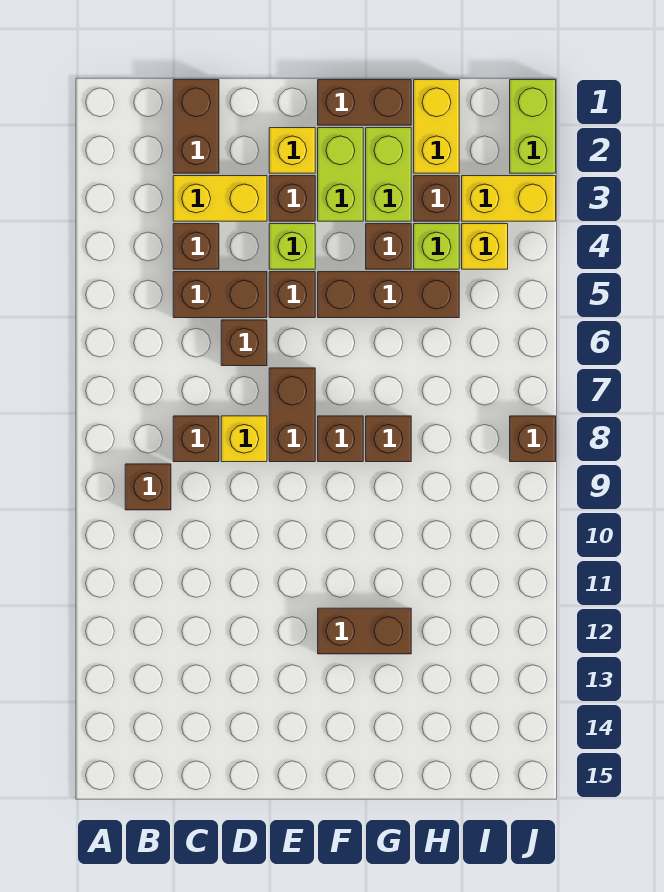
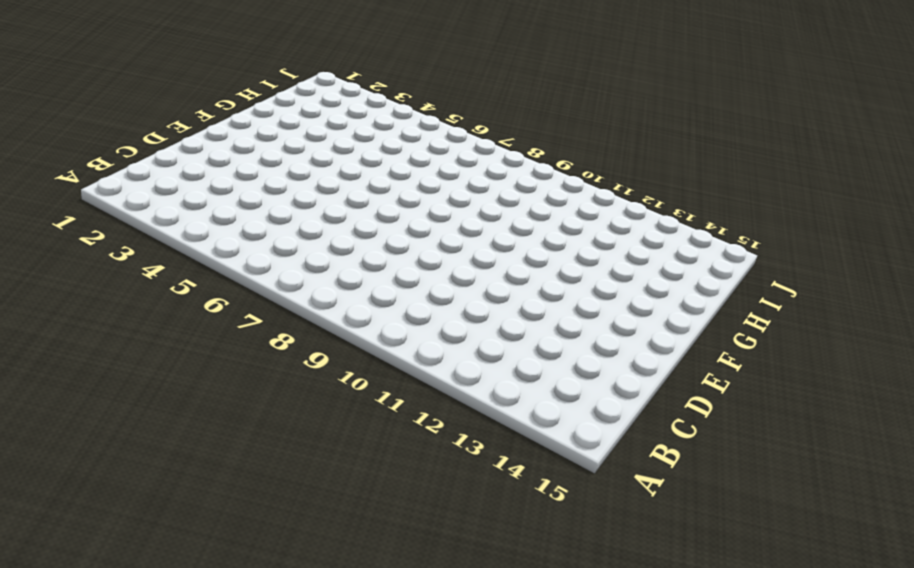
none -> brown brick B9 level 1
none -> brown brick C1:C2 level 1
none -> yellow brick C3:D3 level 1

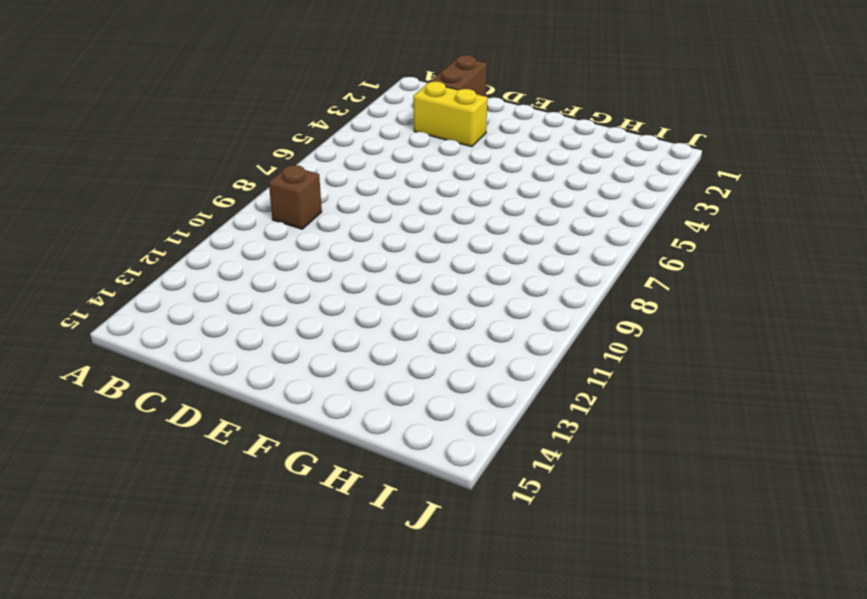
none -> brown brick C4 level 1
none -> brown brick C5:D5 level 1
none -> brown brick C8 level 1

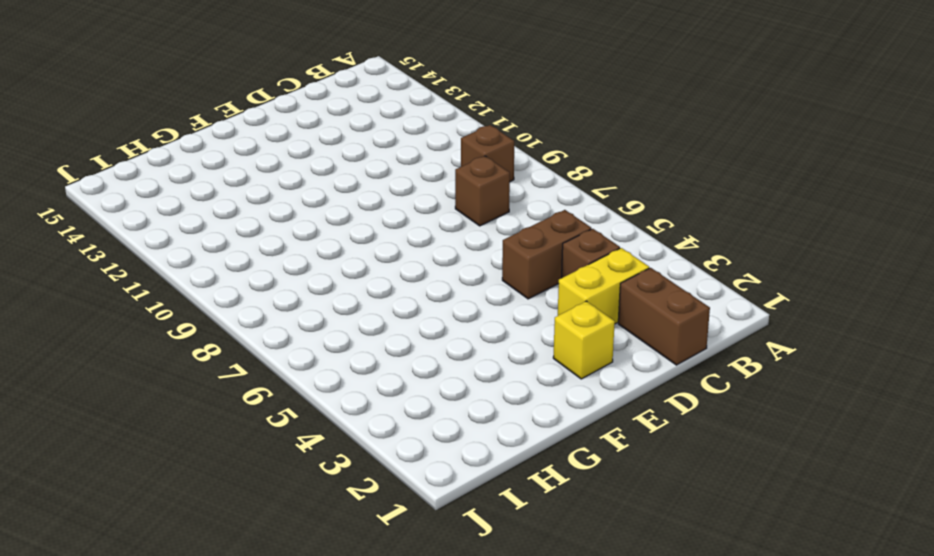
none -> brown brick D6 level 1
none -> yellow brick D8 level 1
none -> brown brick E3 level 1

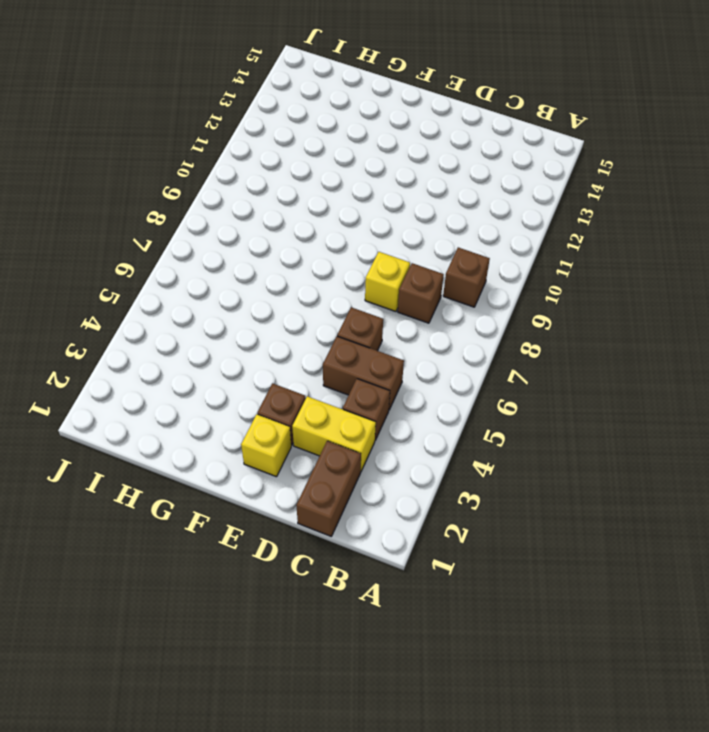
none -> lime brick E4 level 1
none -> brown brick E5 level 1
none -> brown brick E7:E8 level 1

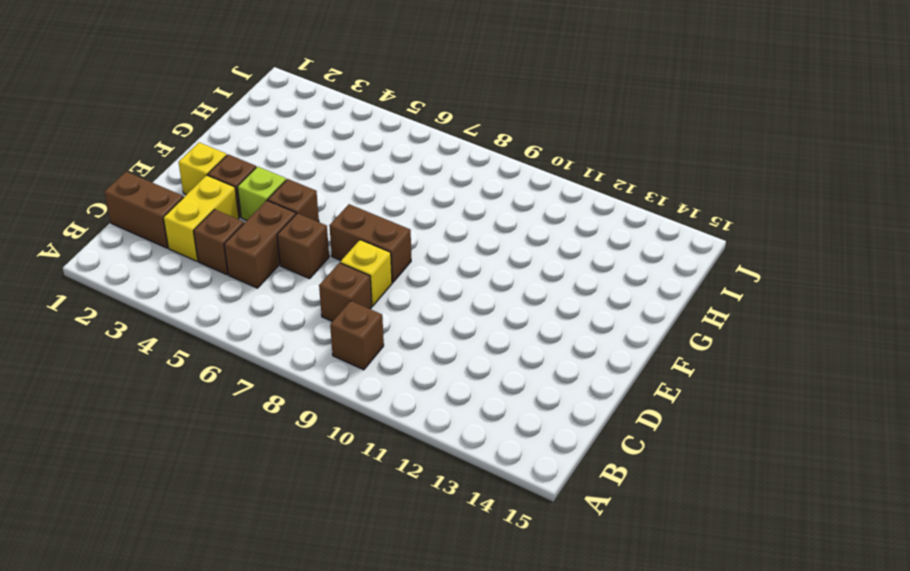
none -> brown brick F1:G1 level 1
none -> lime brick F2:F3 level 1
none -> brown brick F5:H5 level 1

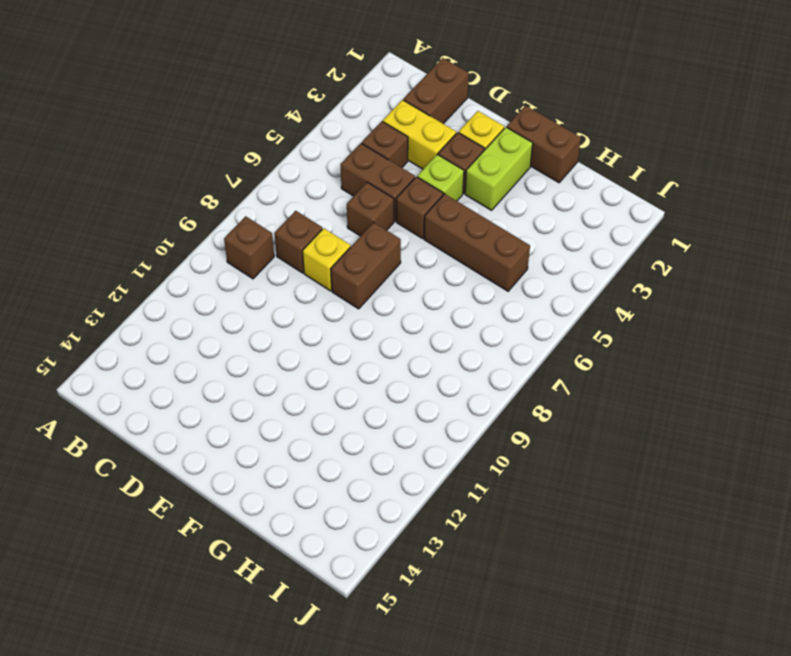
none -> brown brick F8 level 1
none -> brown brick F12:G12 level 1
none -> lime brick G2:G3 level 1

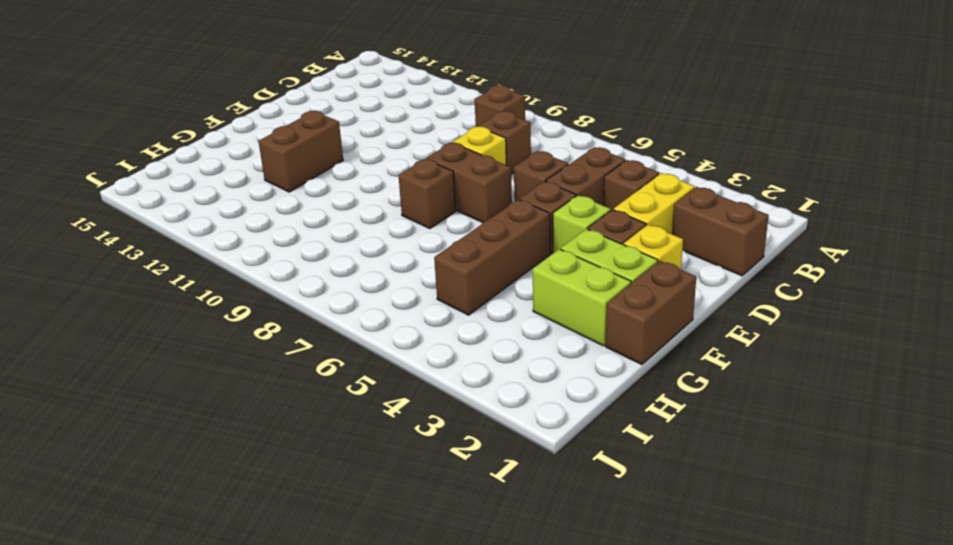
none -> brown brick G4 level 1
none -> brown brick G8 level 1
none -> yellow brick H1:H2 level 1

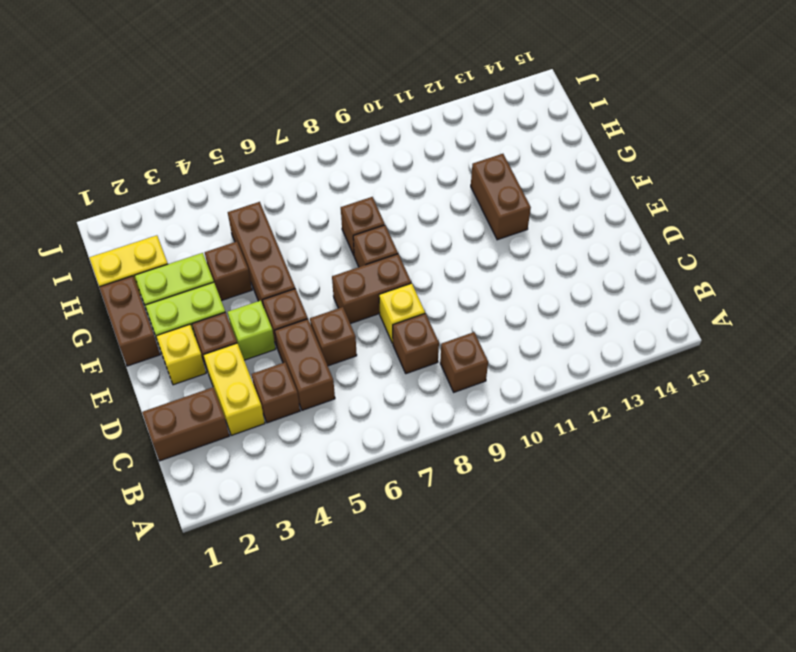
none -> brown brick H3 level 1
none -> lime brick H4 level 1
none -> yellow brick I3:J3 level 1

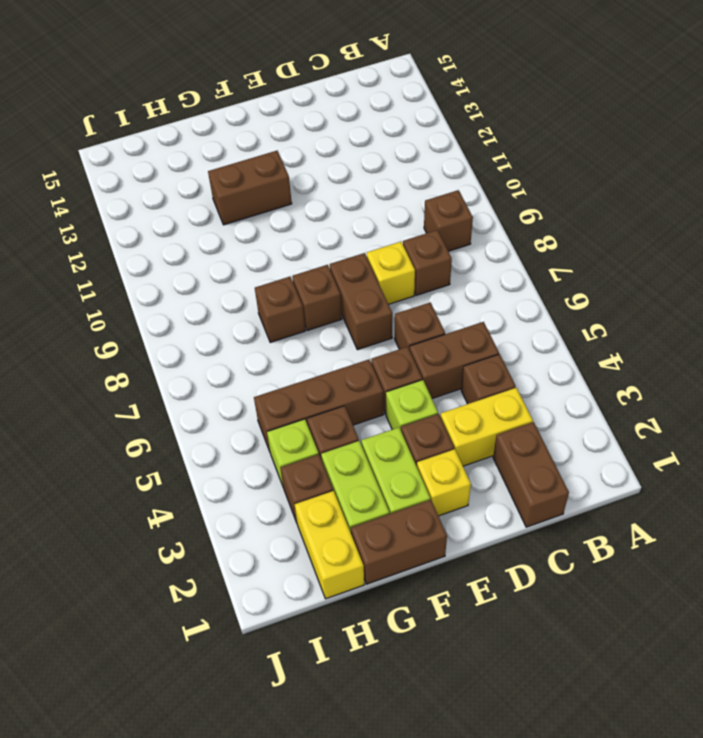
none -> yellow brick I3:J3 level 1
none -> yellow brick I4 level 1
none -> lime brick J1:J2 level 1

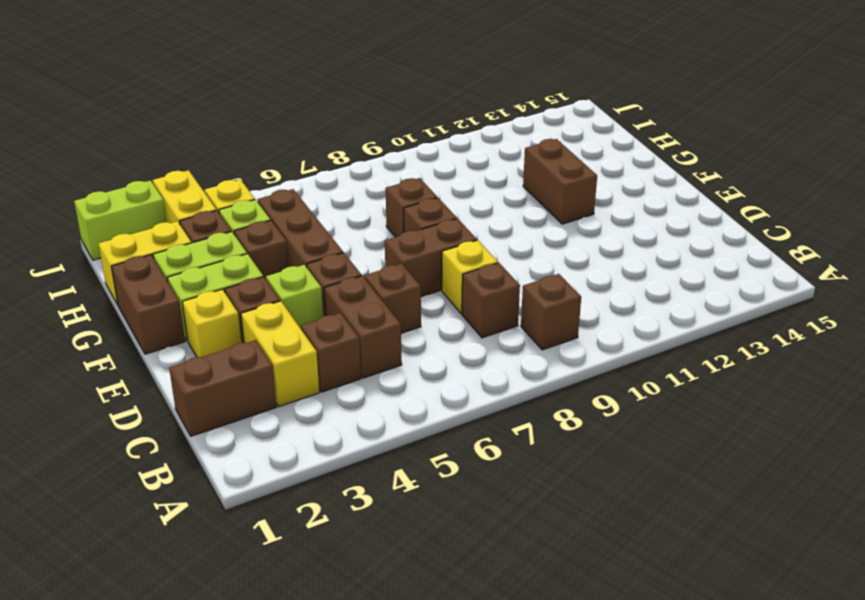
none -> brown brick J8 level 1

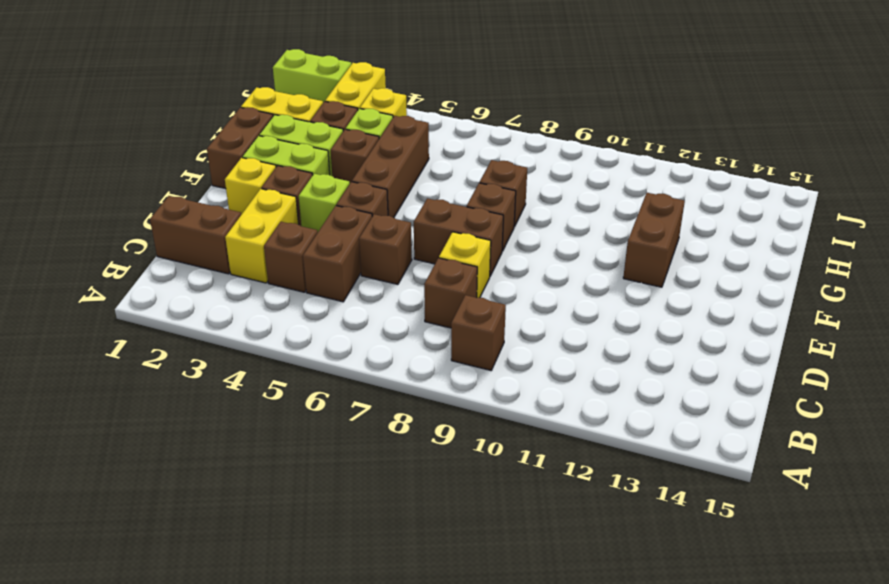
none -> brown brick J8 level 1

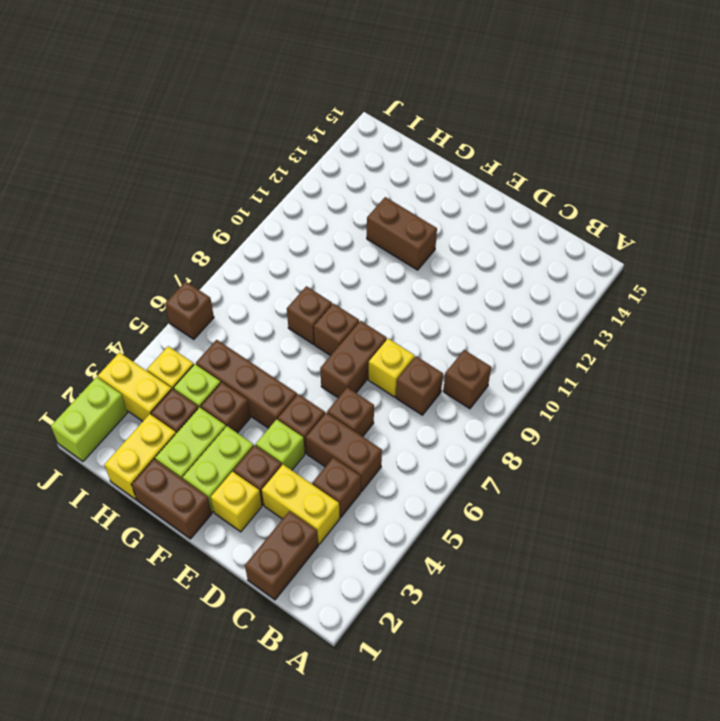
brown brick J6 level 1 -> brown brick J8 level 1

